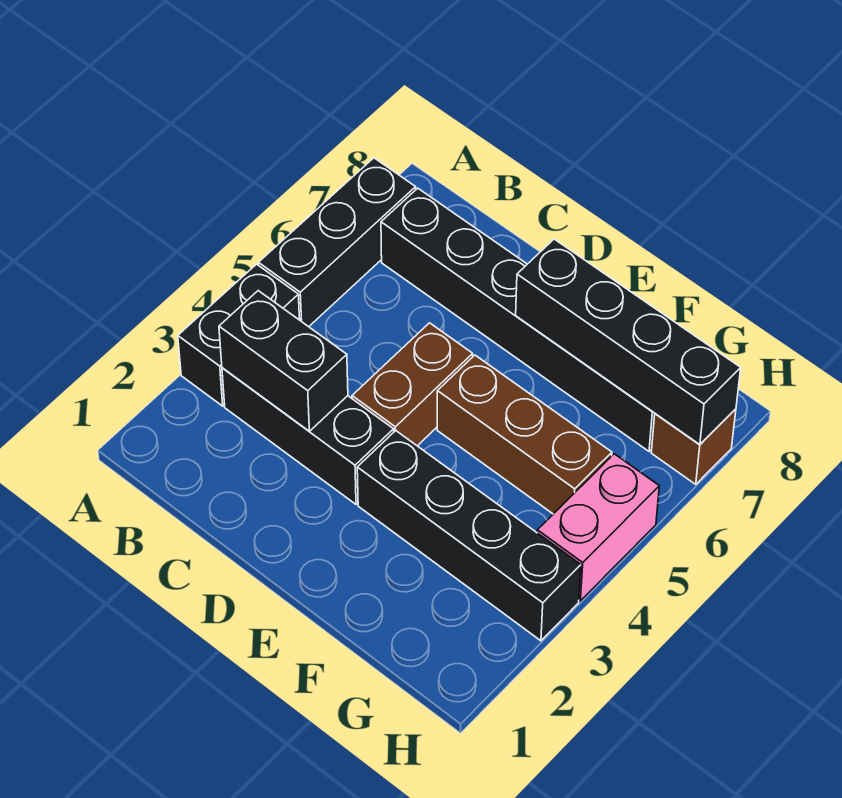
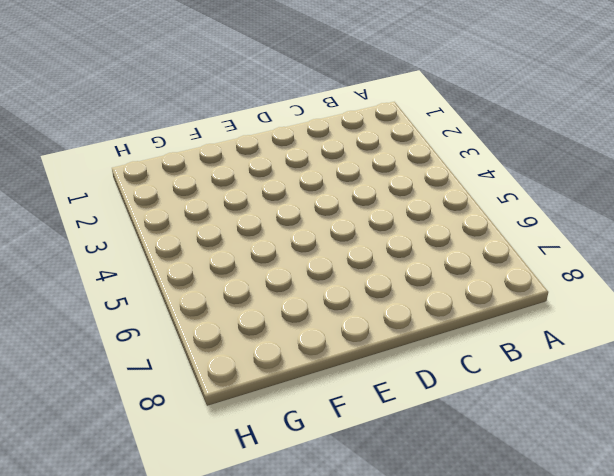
none -> black brick A3:A4 level 1
none -> black brick A5:A7 level 1

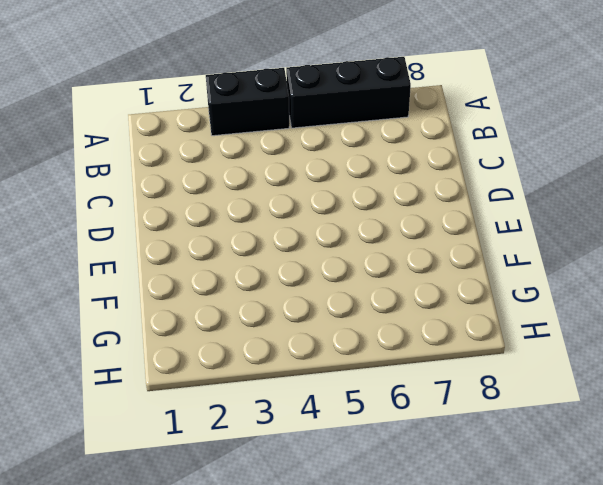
none -> black brick B3:D3 level 1
none -> black brick B7:G7 level 1

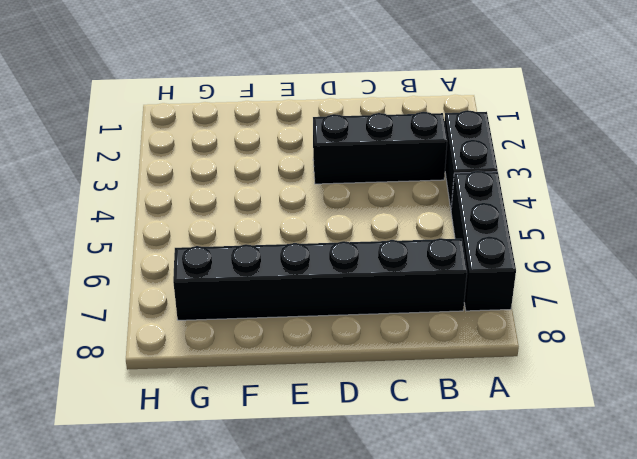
none -> brown brick D4:D5 level 1
none -> black brick E3:H3 level 1

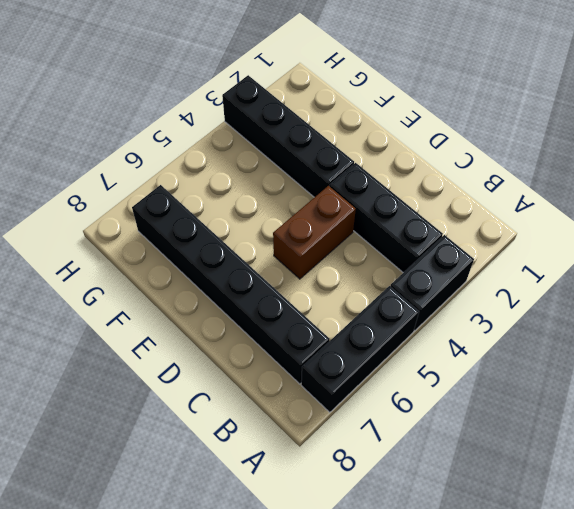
none -> brown brick E5:G5 level 1
none -> pink brick H4:H5 level 1

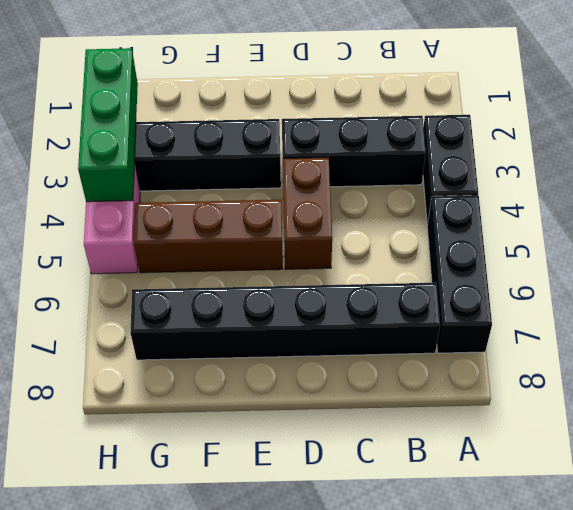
green brick H2:H4 level 2 -> none
none -> brown brick H7 level 1
none -> black brick B3:C3 level 2

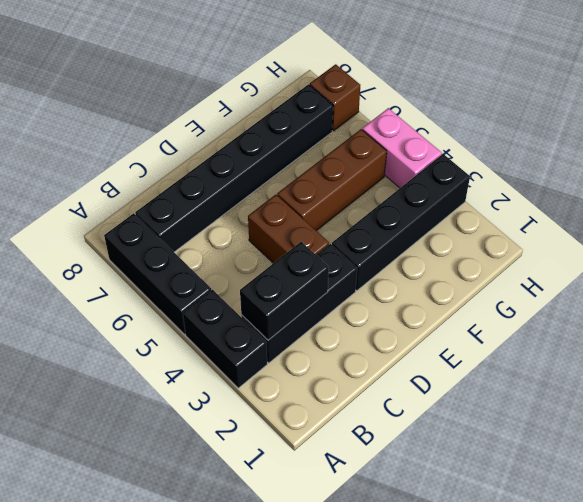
none -> black brick E7:H7 level 2

